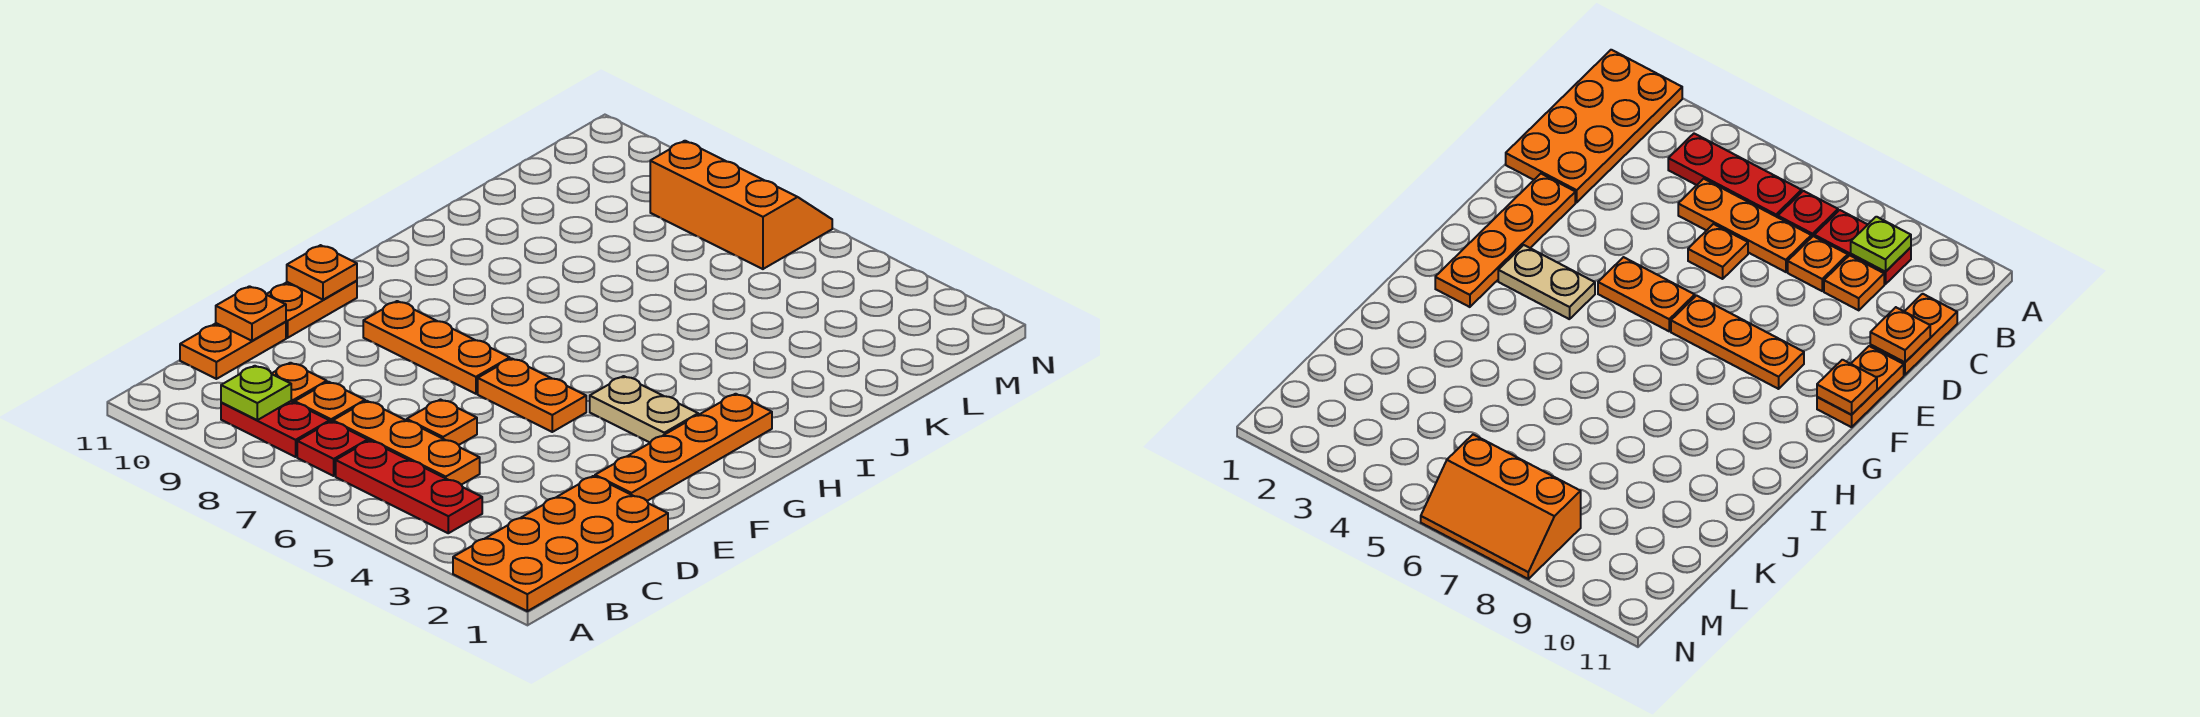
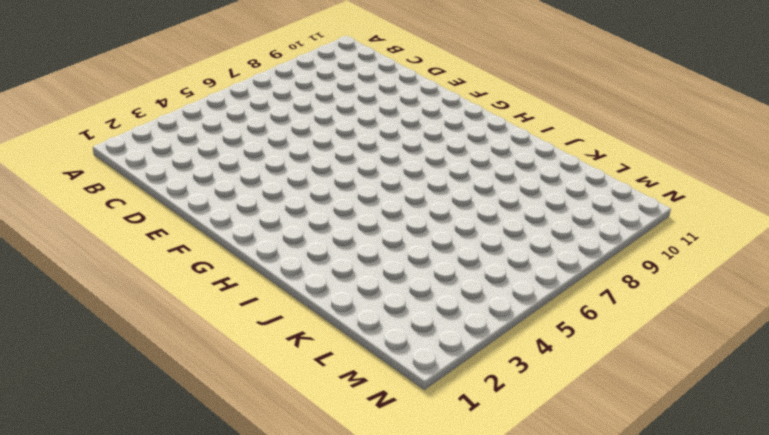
none -> orange plate A1:D2 level 1
none -> red plate B4:B6 level 1
none -> red plate B7 level 1

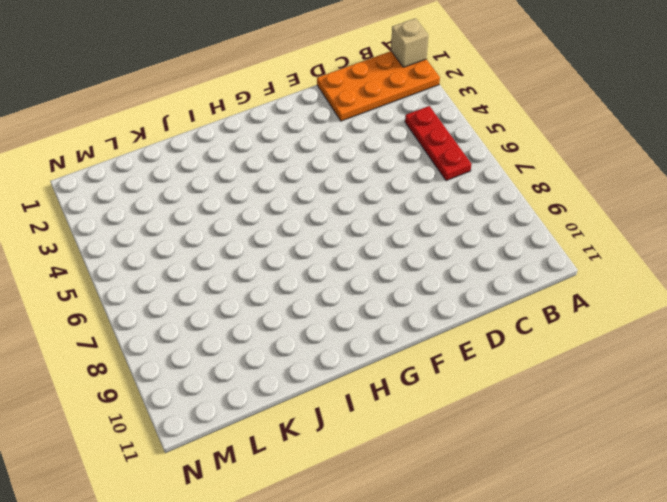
tan brick A1 level 2 -> none
none -> red plate B7 level 1
none -> red plate B8:B9 level 1
none -> orange plate C5:C7 level 1

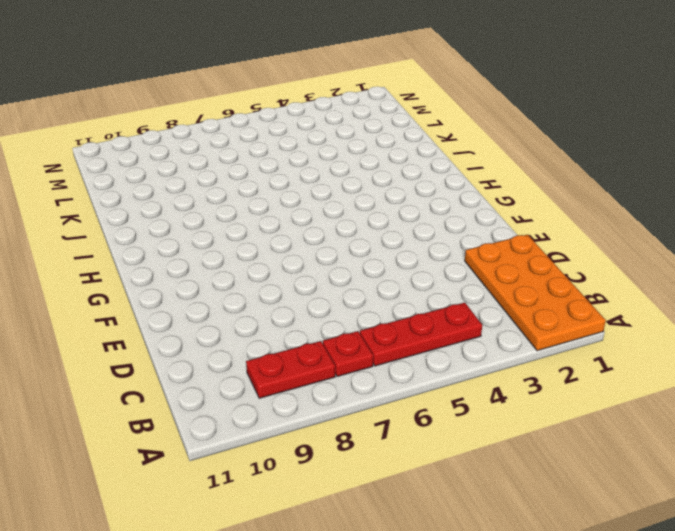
none -> orange plate C5:C7 level 1
none -> orange plate C8 level 1
none -> orange plate C9 level 1

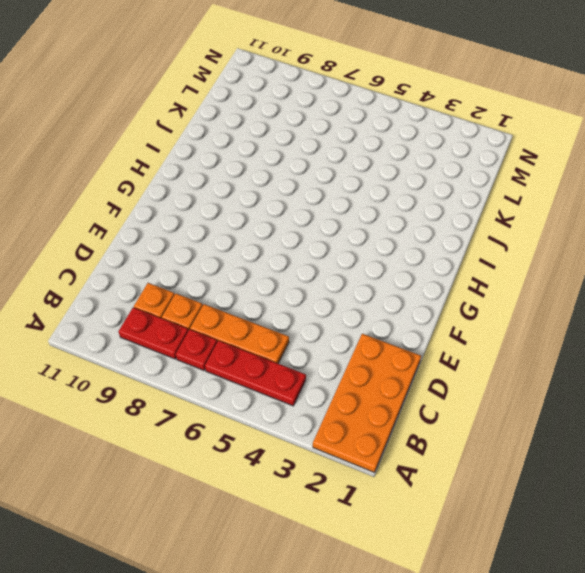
none -> orange plate C11:D11 level 1
none -> orange plate D6 level 1
none -> orange plate E2:H2 level 1

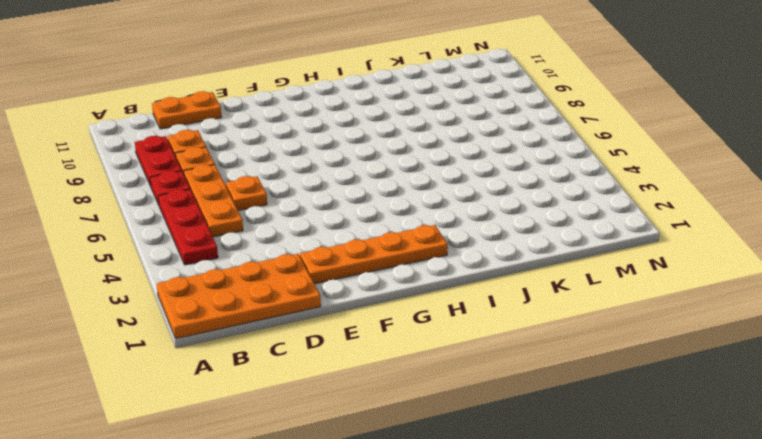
none -> orange plate E11:F11 level 1
none -> orange plate F5:F6 level 1
none -> orange plate F7:F9 level 1

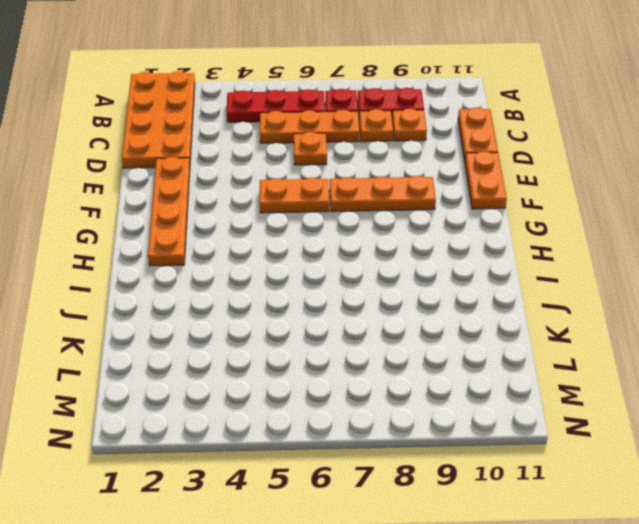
none -> tan plate G3:G4 level 1
none -> orange slope M6:N8 level 1 top M
none -> lime plate B9 level 2

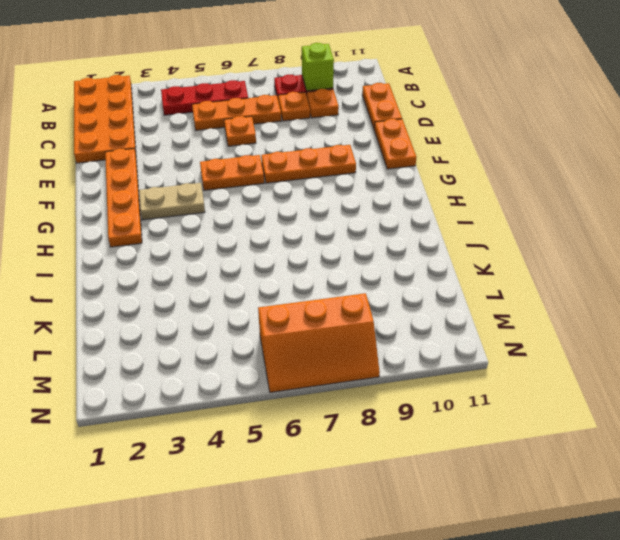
lime brick B9 level 2 -> lime plate B9 level 2
none -> red plate B7 level 1
none -> orange plate D11 level 2
none -> orange plate F11 level 2

